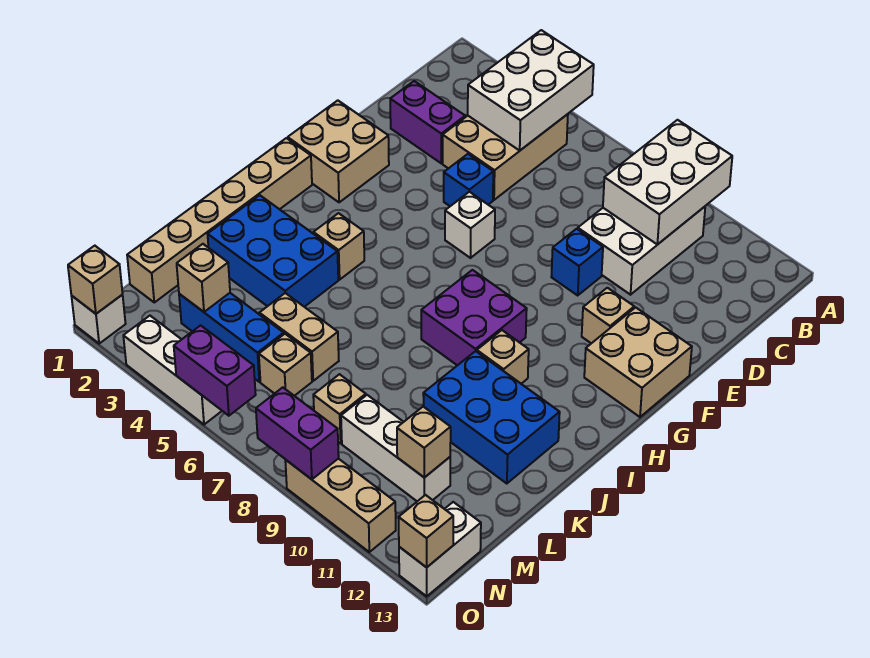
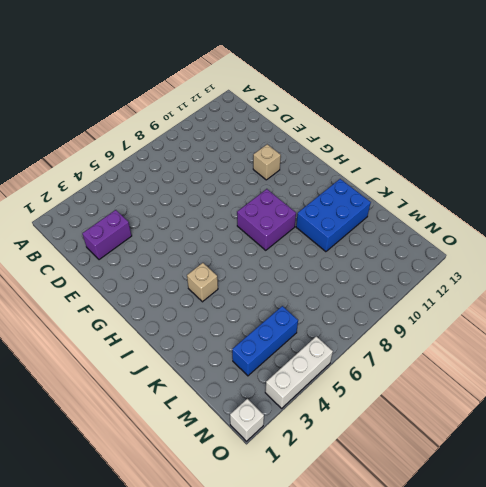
none -> tan brick B4:D5 level 1
none -> white brick B9:D10 level 1
none -> blue brick E5 level 1
none -> blue brick E9 level 1

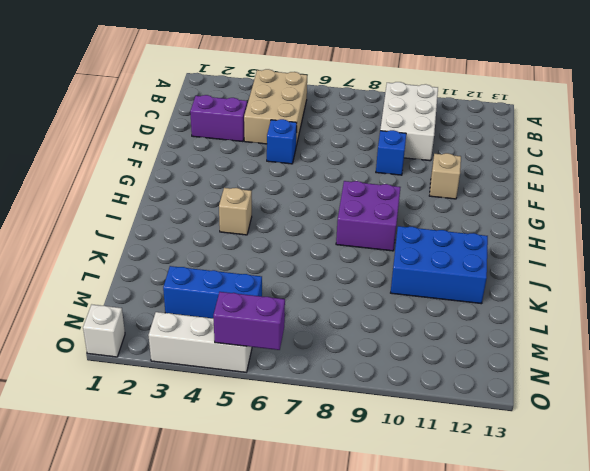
none -> tan brick F1:G2 level 1
none -> white brick F6 level 1
none -> tan brick F12:G13 level 1
none -> tan brick H1:M1 level 1

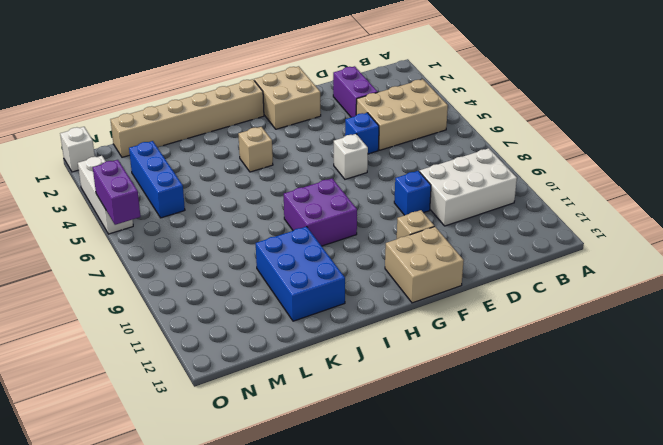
none -> tan brick I10 level 1
none -> blue brick J2:K4 level 1
none -> tan brick L5:L6 level 1
none -> tan brick M6 level 1

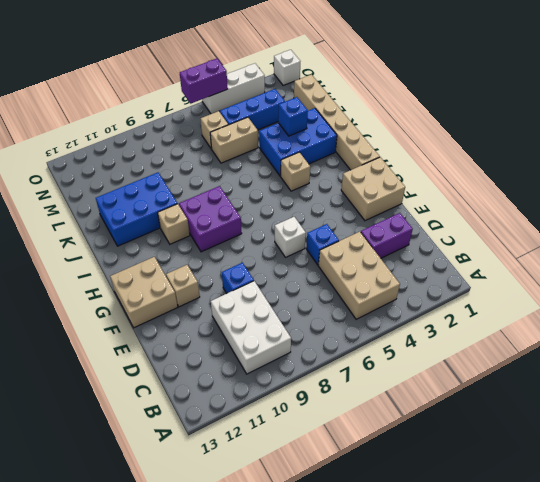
blue brick K3 level 2 -> none
none -> tan brick M8 level 1
none -> white brick M9:M11 level 1
none -> white brick N13:O13 level 1
none -> tan brick O9:O11 level 1

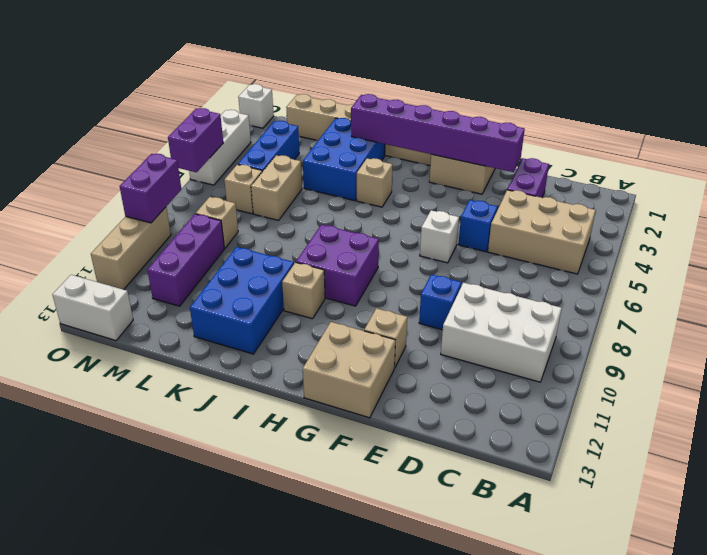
purple brick E2:J2 level 2 -> none
purple brick M9:M11 level 1 -> white brick M9:M11 level 1
none -> white brick A4:C5 level 2
none -> white brick A9:C10 level 2
none -> tan brick M3 level 2
none -> tan brick M11 level 2

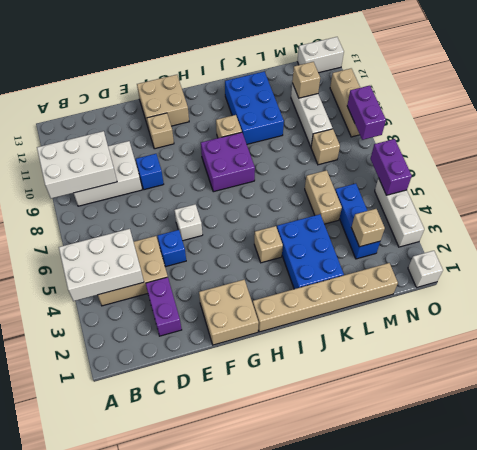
none -> tan brick M6 level 1
none -> tan brick O1 level 2
none -> tan brick O13 level 2

